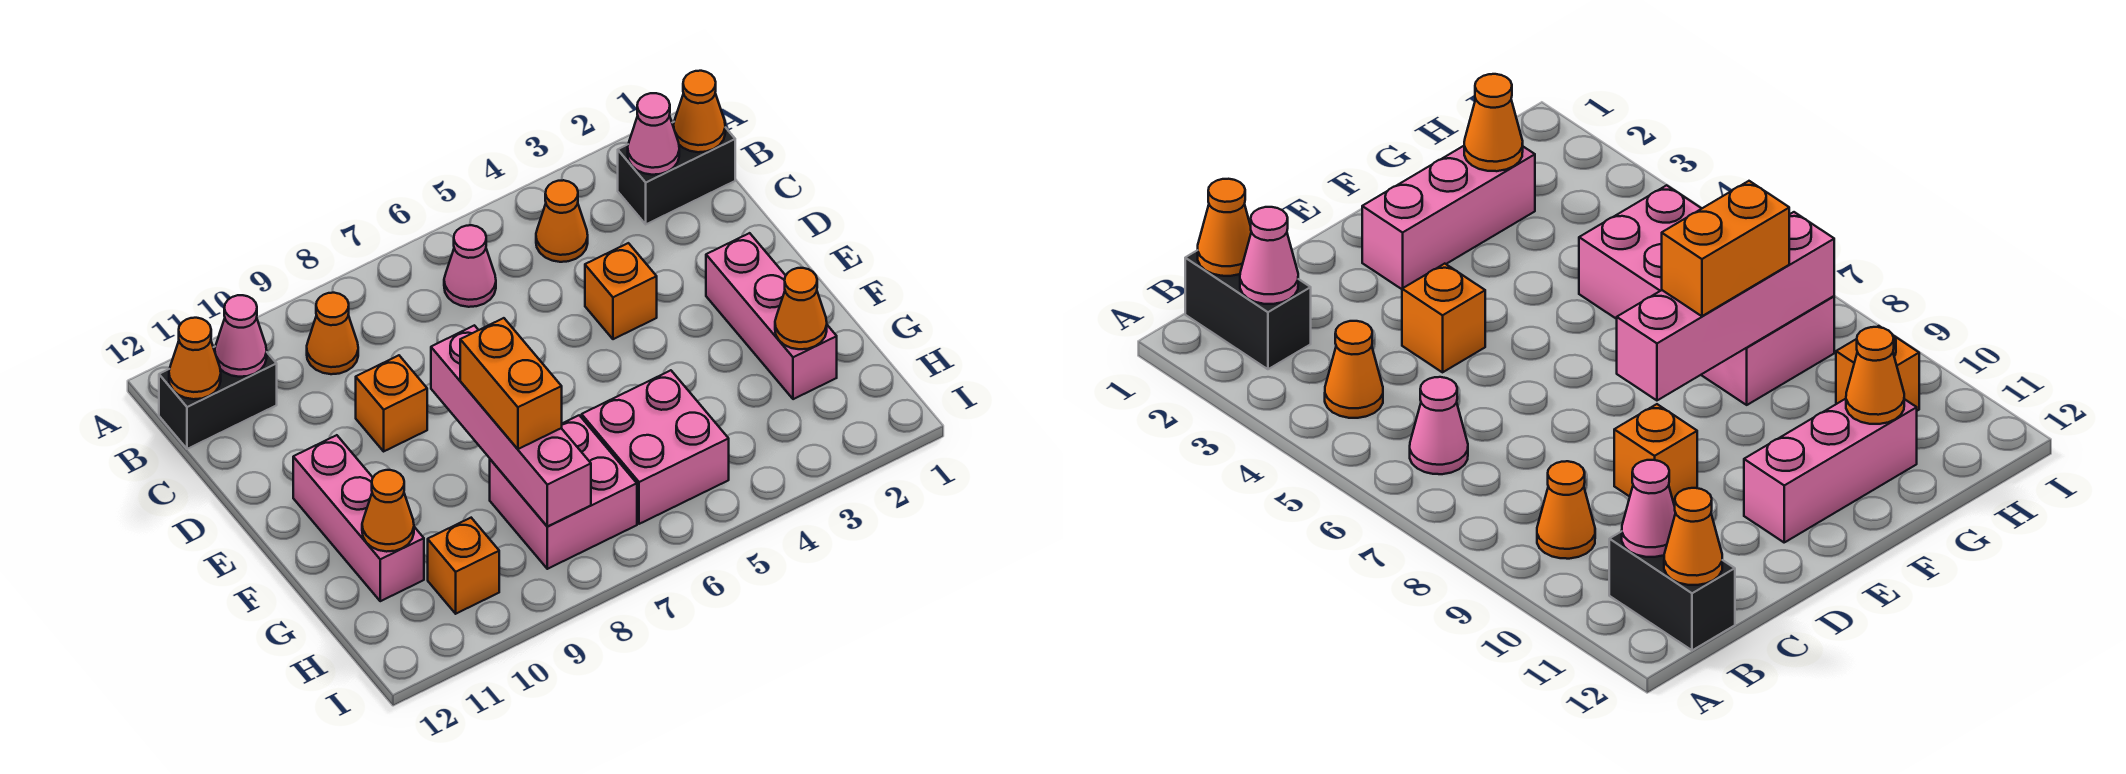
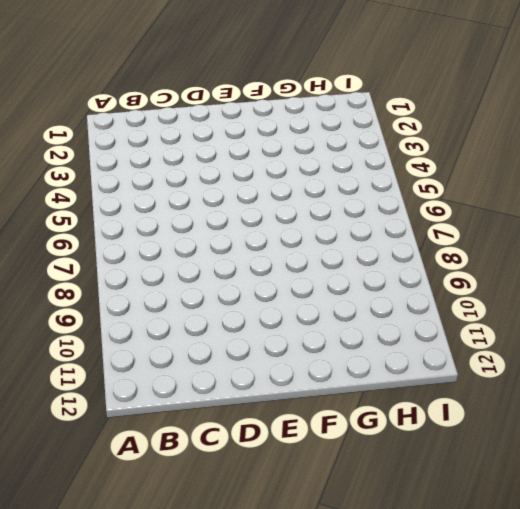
none -> black brick B1:B2 level 1
none -> orange cone B4 level 1
none -> pink cone B6 level 1

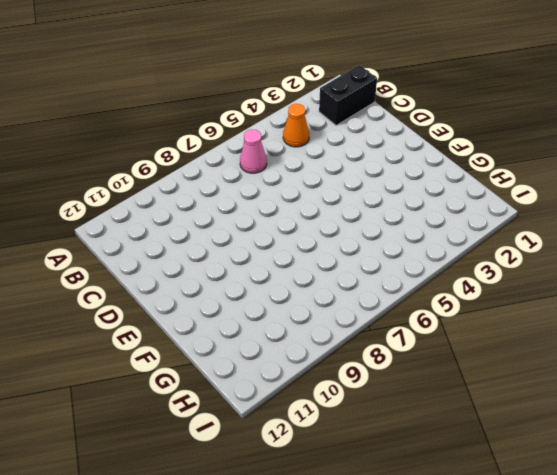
none -> orange cone B9 level 1
none -> black brick B11:B12 level 1
none -> orange brick D4 level 1

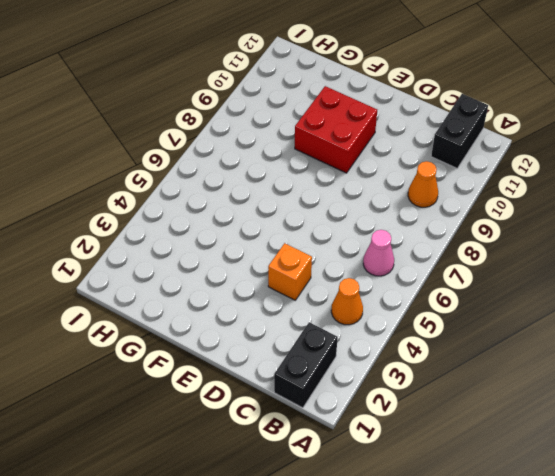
red brick E9:F10 level 1 -> none
none -> orange brick D9 level 1
none -> pink brick E2:G2 level 1
none -> pink brick E11:G11 level 1

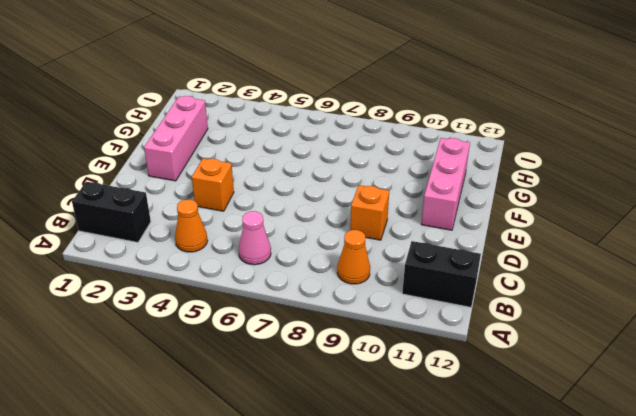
none -> pink brick G5:H6 level 1
none -> pink brick G7:H8 level 1
none -> orange brick H10 level 1

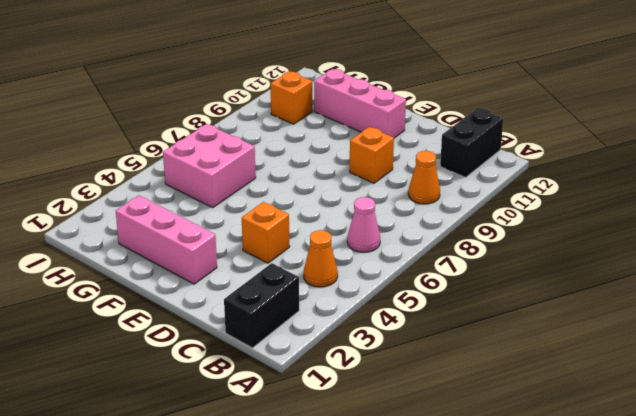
none -> pink brick G7:H8 level 1
none -> orange cone B1 level 2
none -> pink cone B2 level 2

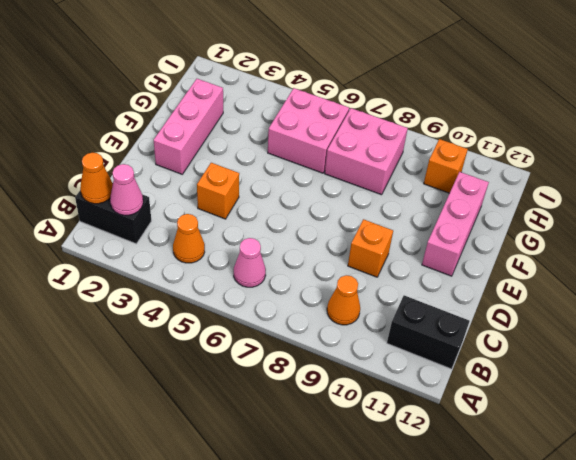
none -> pink cone B11 level 2
none -> orange cone B12 level 2
none -> pink brick E8:H8 level 2

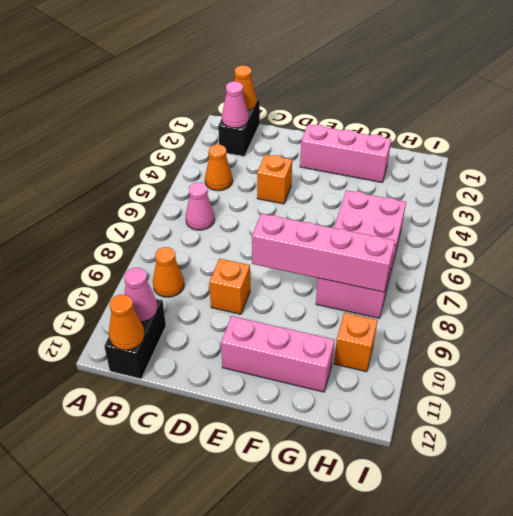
none -> orange cone G2 level 2
none -> orange cone G11 level 2
none -> orange brick F8:G8 level 3

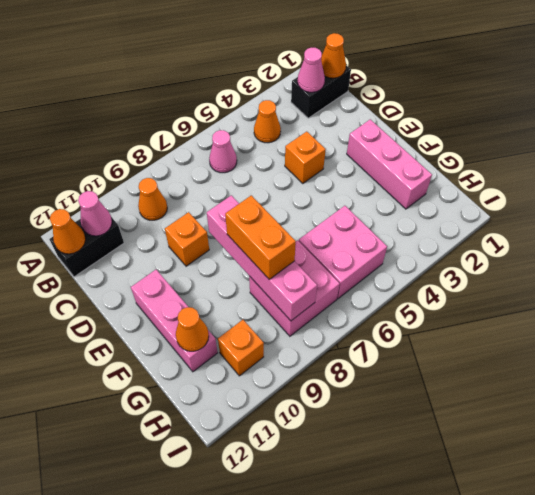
none -> orange cone G2 level 2

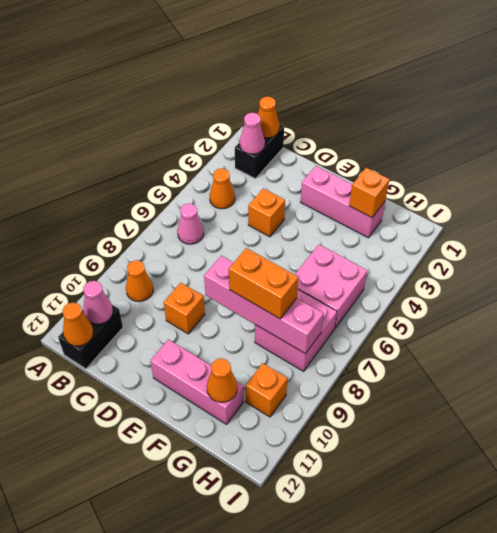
orange brick G2 level 2 -> orange cone G2 level 2

